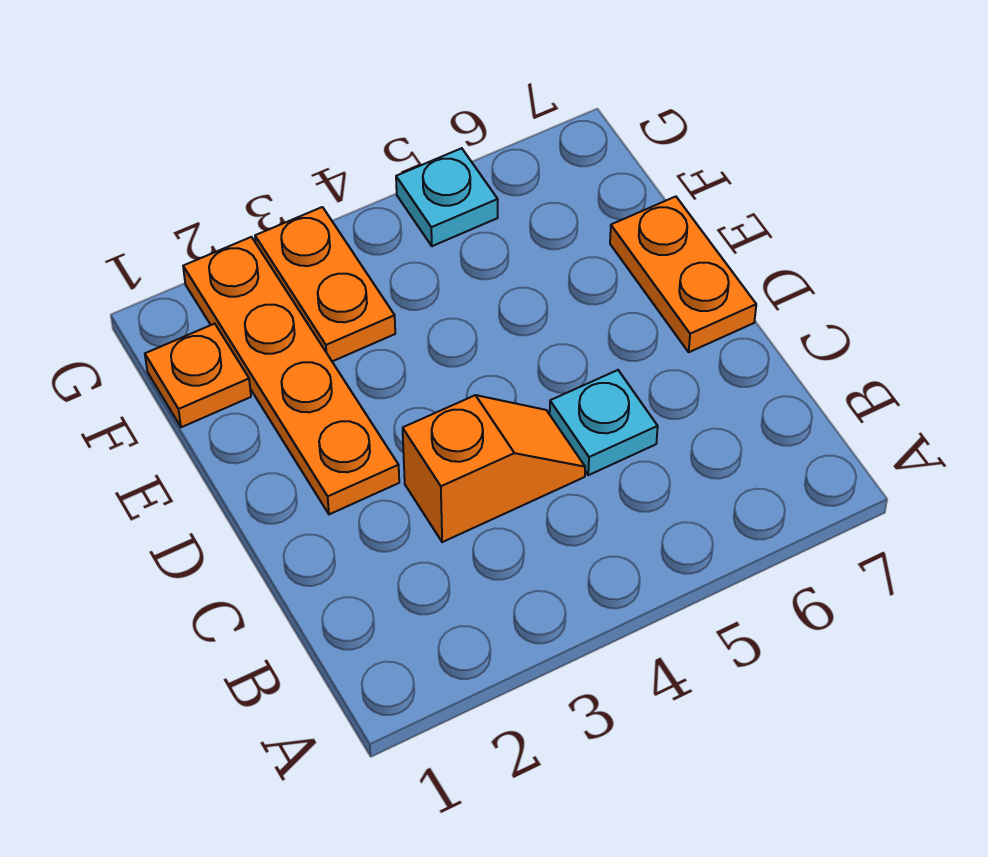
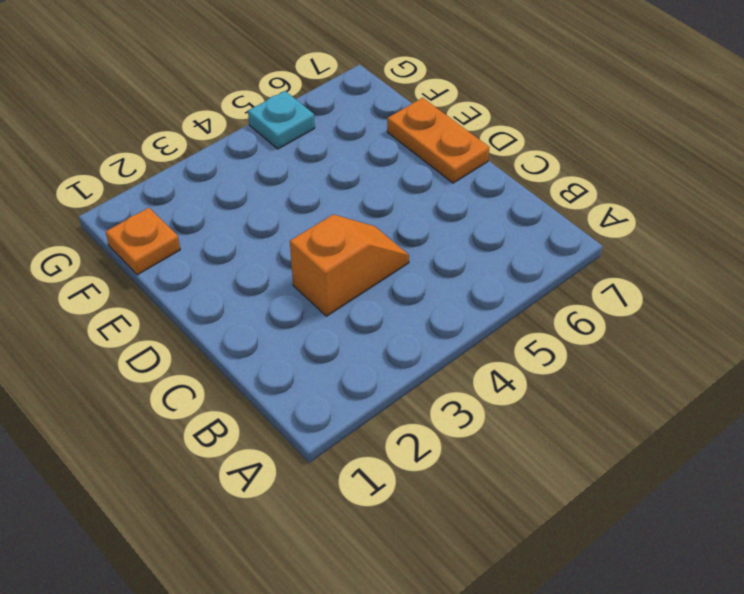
none -> cyan plate C5 level 1
none -> orange plate D2:G2 level 1

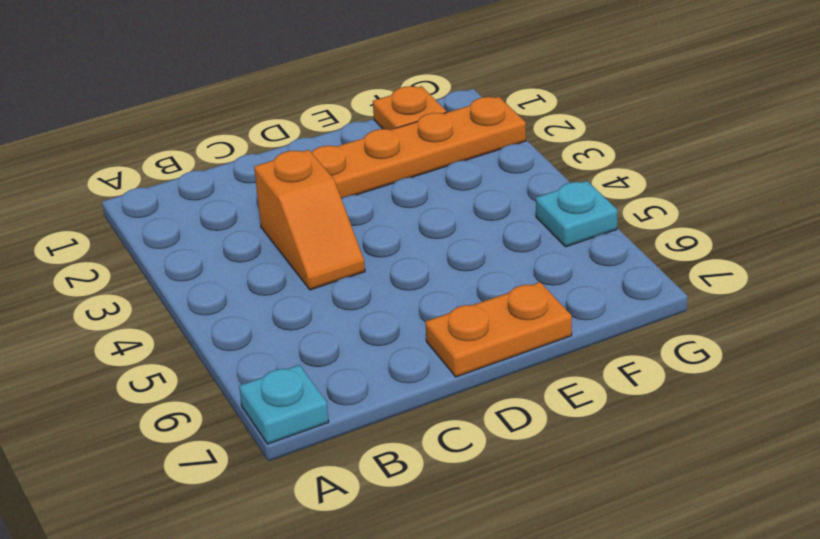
cyan plate A7 level 1 -> cyan plate C5 level 1
none -> orange plate F3:G3 level 1

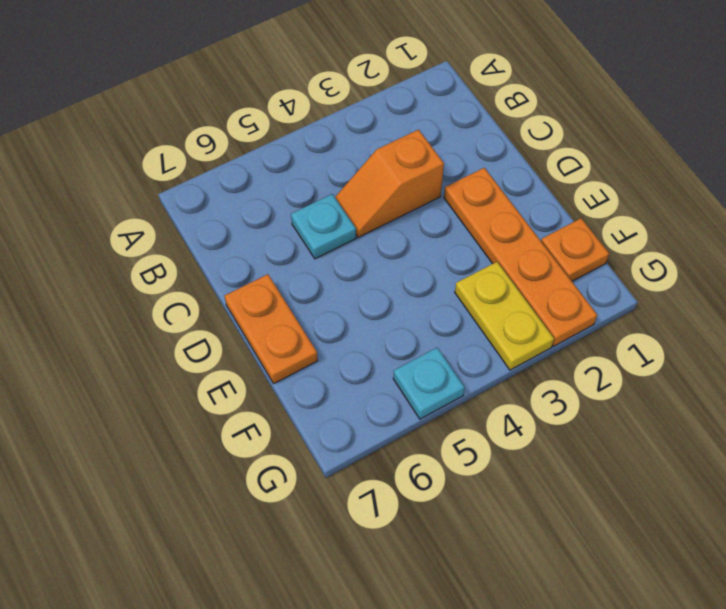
yellow plate F3:G3 level 1 -> orange plate F3:G3 level 1

